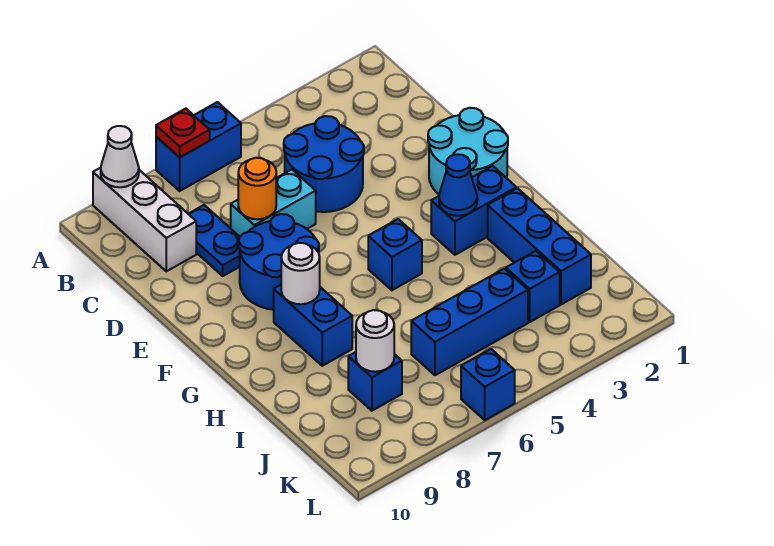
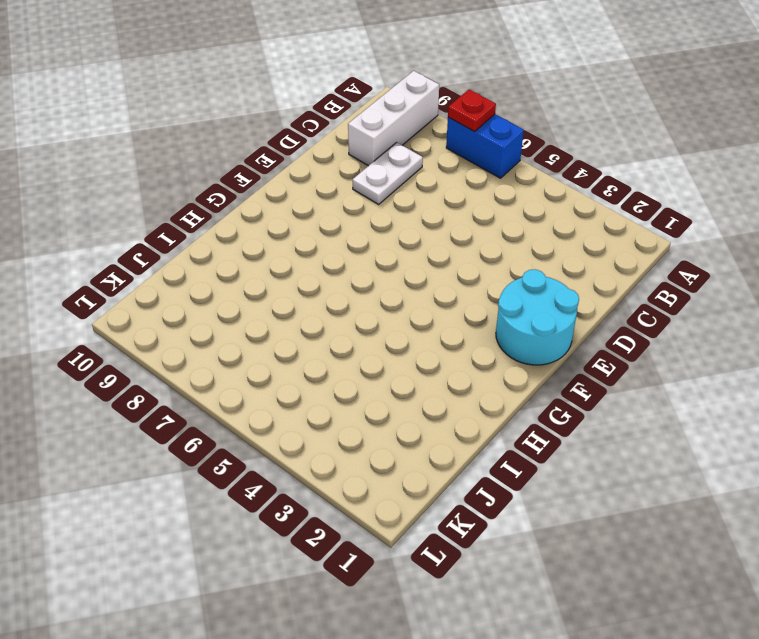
white plate C8:D8 level 1 -> blue plate C8:D8 level 1
none -> blue round brick C4:D5 level 1
none -> cyan brick D6:D7 level 1
none -> blue round brick E7:F8 level 1

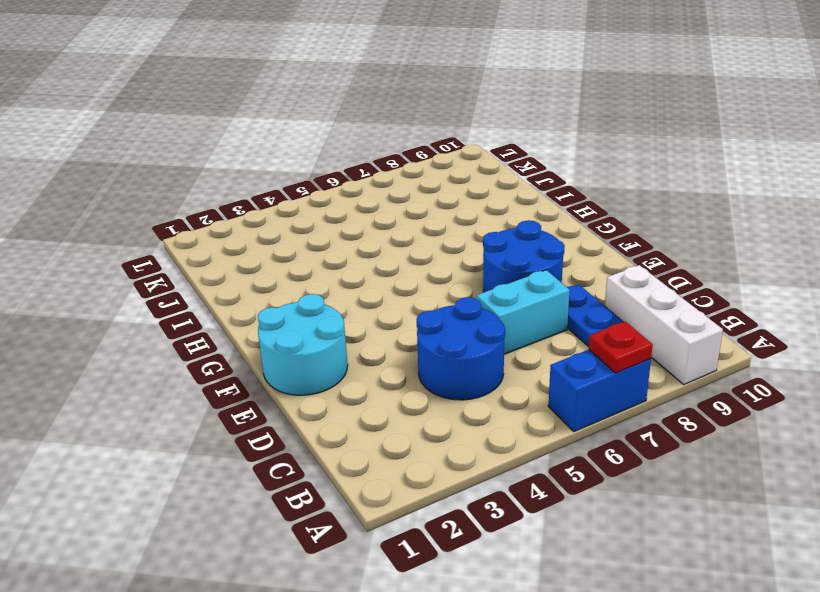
none -> blue brick G2:G3 level 1
none -> blue brick G5 level 1
none -> blue brick G8:H8 level 1

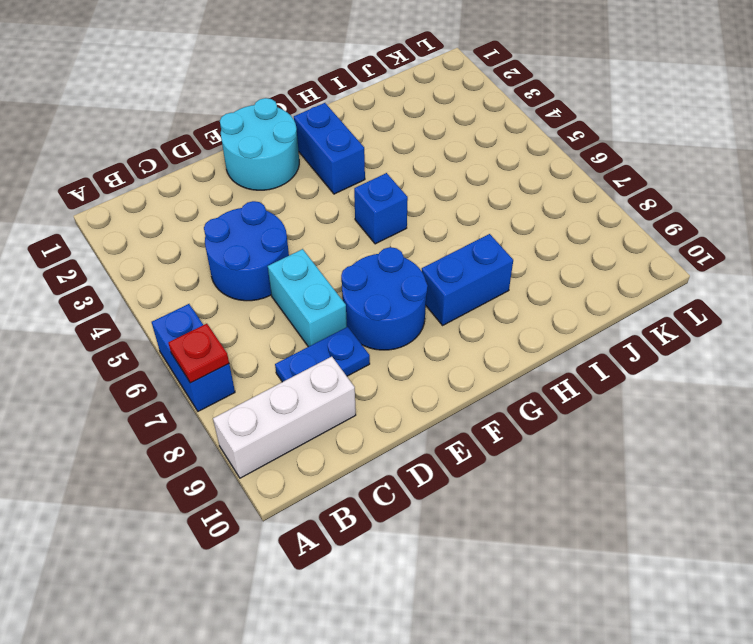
none -> blue brick H2:J2 level 1
none -> blue brick J3 level 1
none -> blue brick J4:J6 level 1

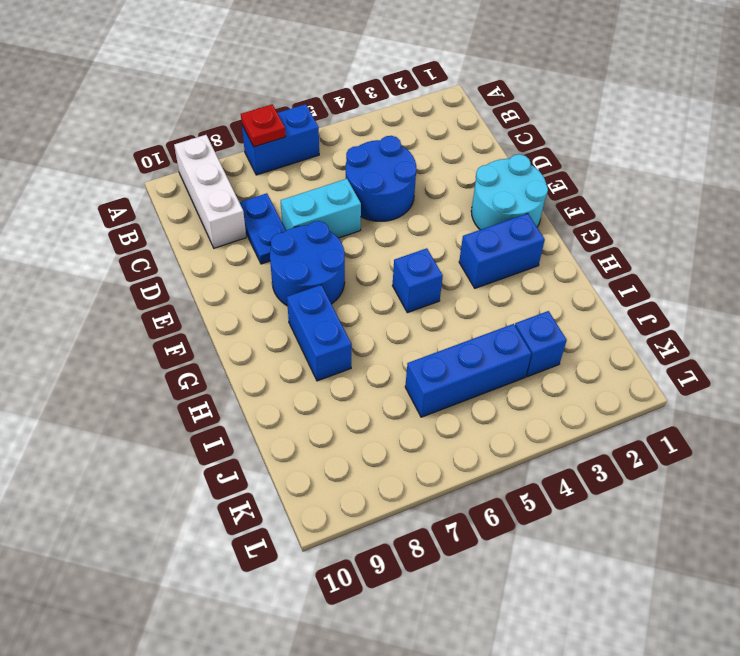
none -> blue brick H2:J2 level 1
none -> blue brick J8 level 1
none -> blue brick L6 level 1

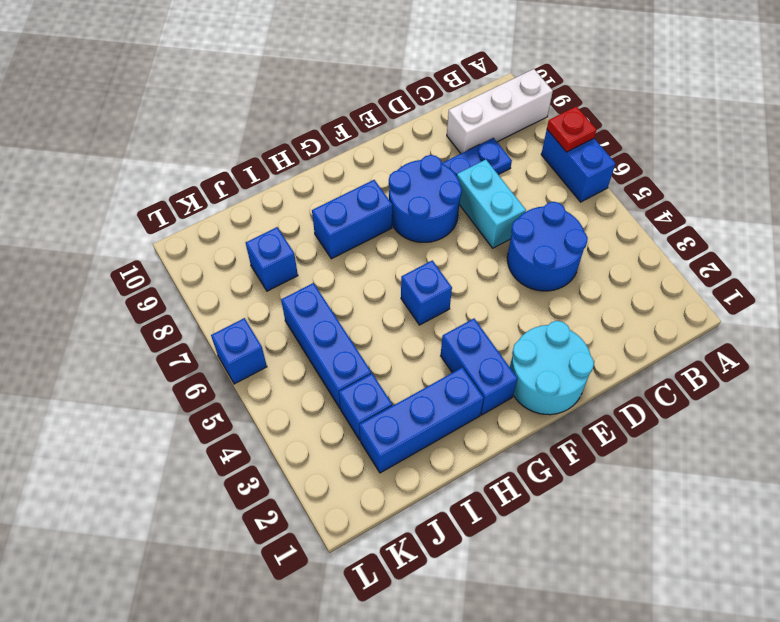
none -> white cone A9 level 2
none -> orange round brick D7 level 2
none -> blue cone G3 level 2

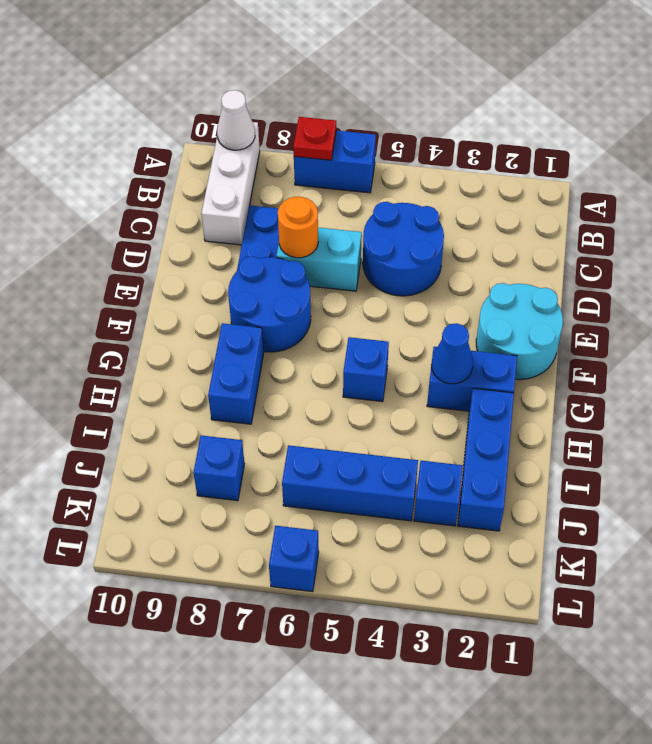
none -> white round brick G8 level 2
none -> white round brick J8 level 2

